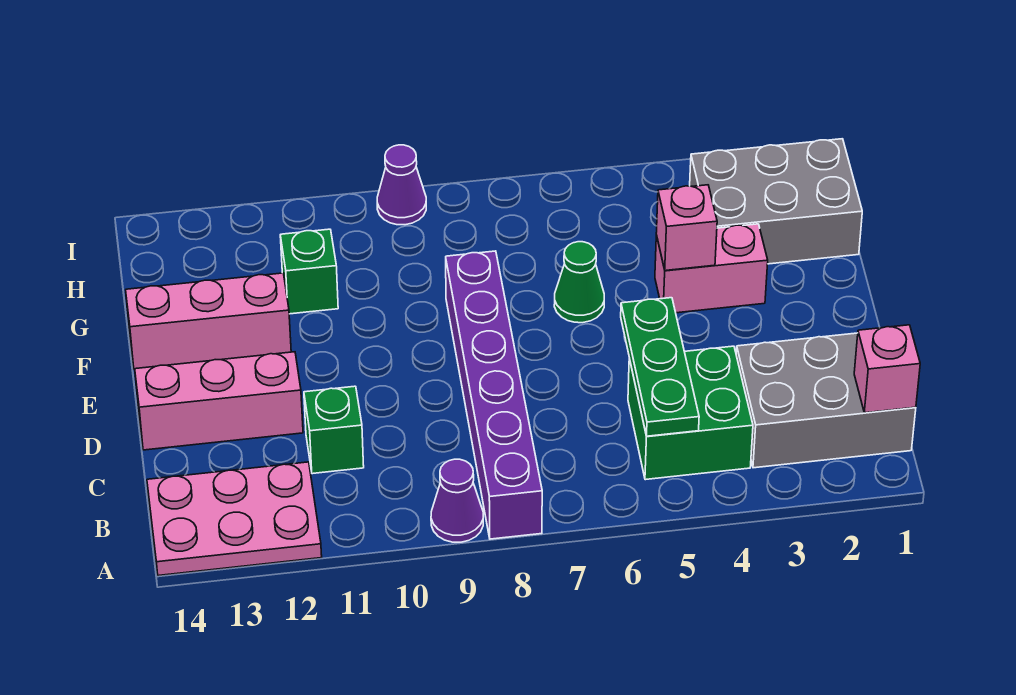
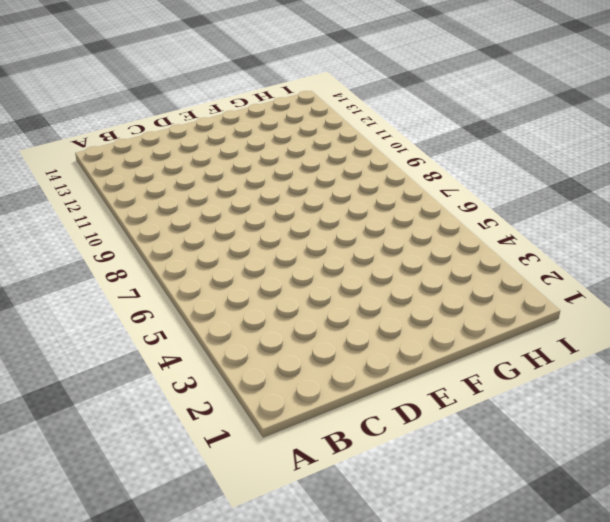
none -> purple brick A8:F8 level 1
none -> purple cone A9 level 1
none -> pink plate A12:B14 level 1

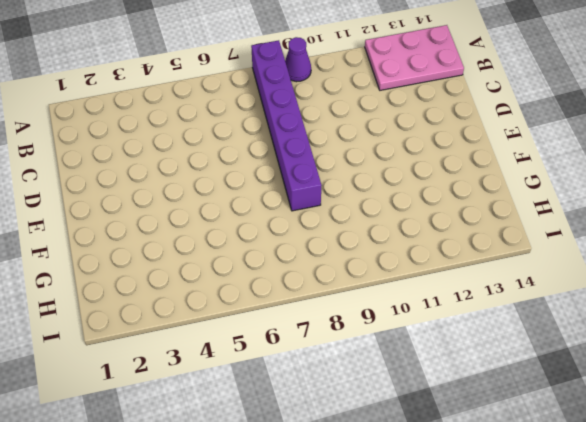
none -> grey brick B1:C3 level 1
none -> green brick B4:C5 level 1
none -> green brick C11 level 1

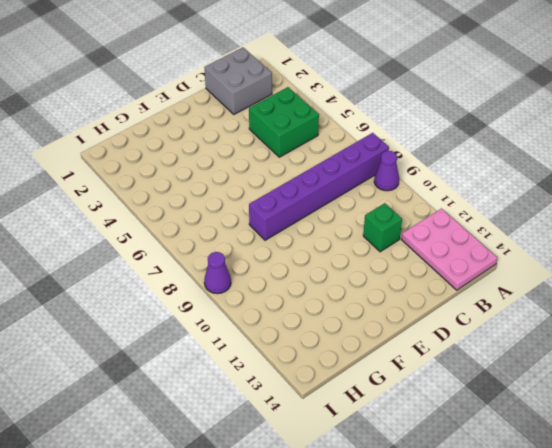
grey brick B1:C2 level 1 -> grey brick B1:C3 level 1
none -> pink brick D12:D14 level 1
none -> pink brick F3:F4 level 1
none -> green cone F6 level 1

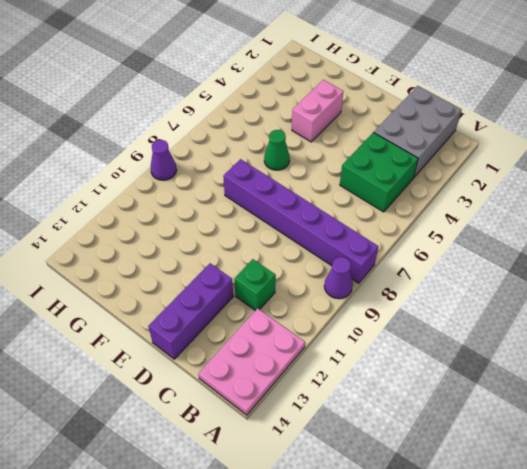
purple brick D12:D14 level 1 -> pink brick D12:D14 level 1
none -> pink brick F12:F14 level 1
none -> grey brick G1:H3 level 1
none -> green brick G11 level 1

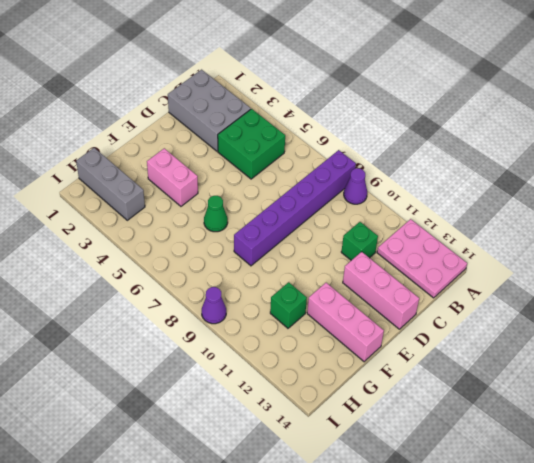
grey brick H1:H3 level 1 -> grey brick G1:H3 level 1
none -> pink brick B1 level 2
none -> green plate B5:D5 level 2
none -> pink brick F4 level 2

